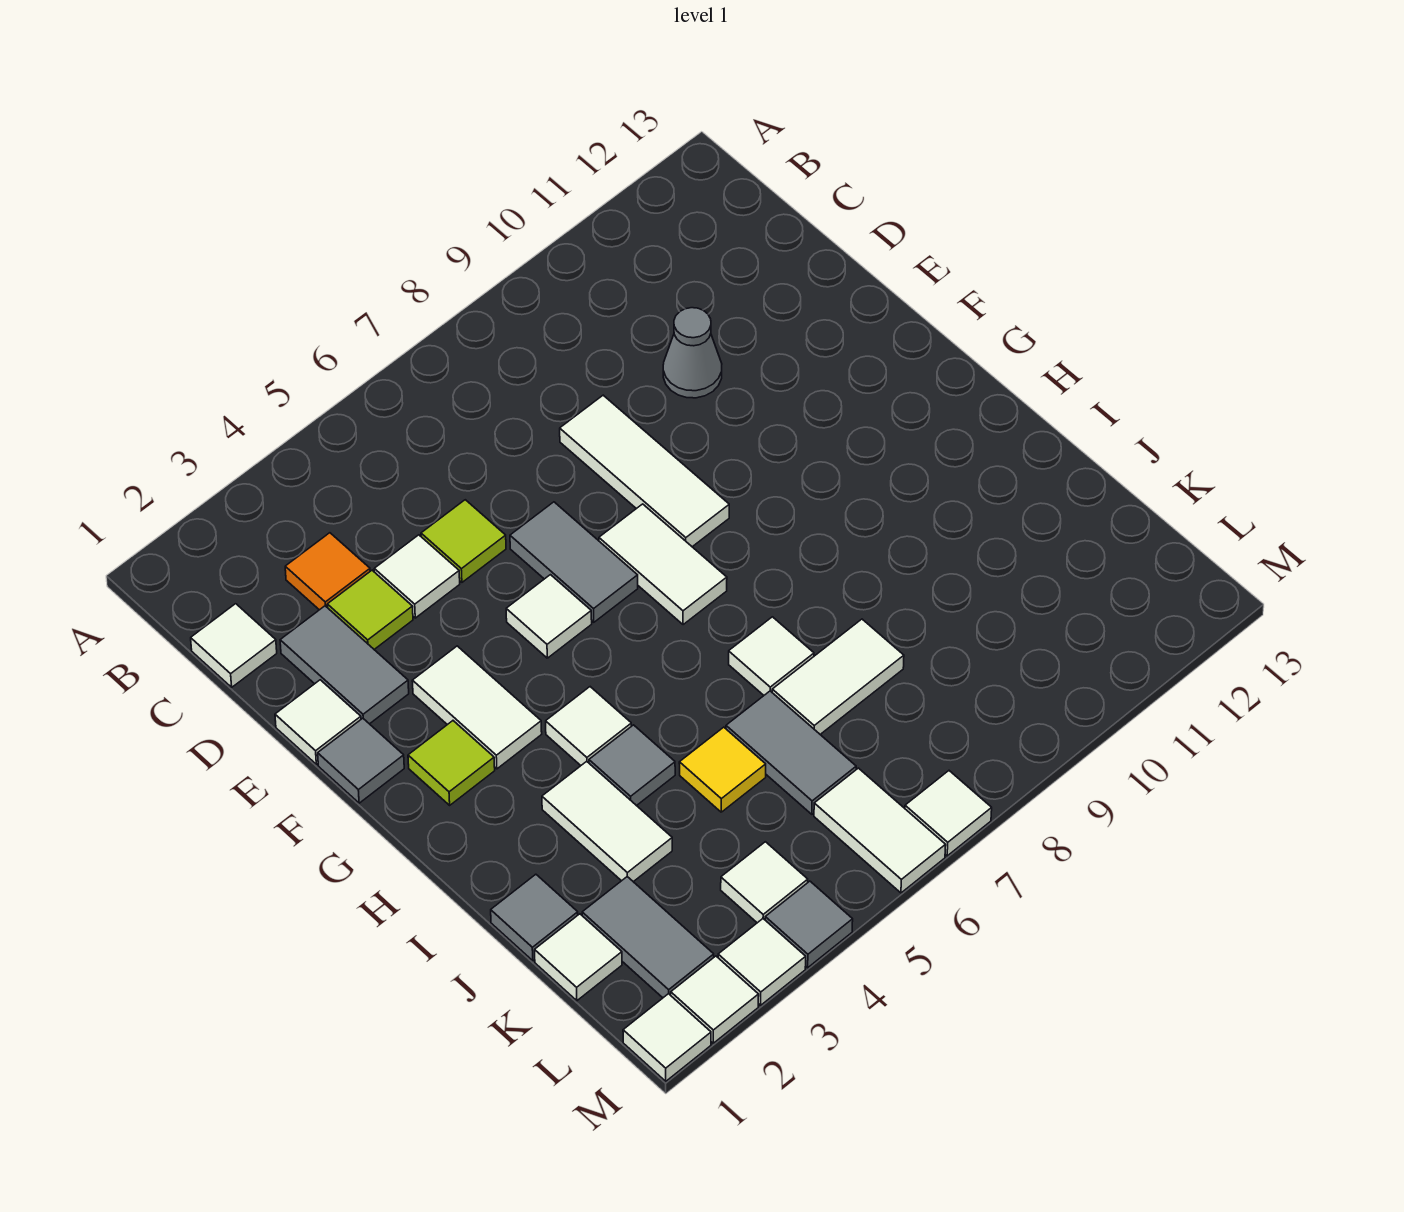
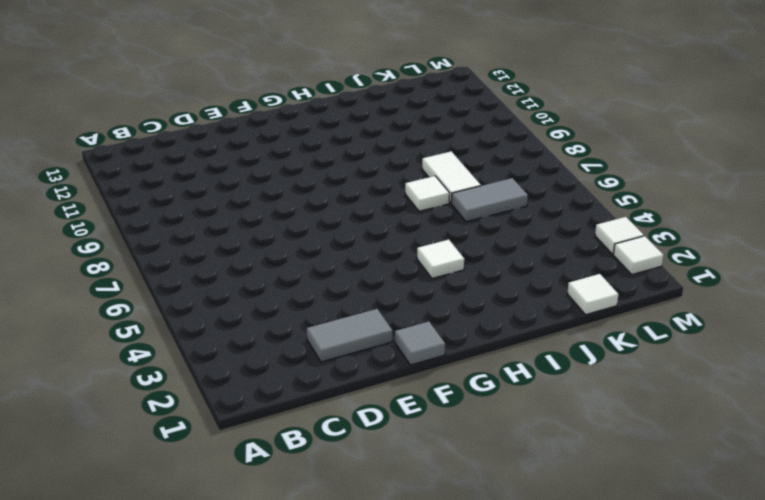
none -> white tile C1 level 1
none -> orange tile C3 level 1
none -> lime tile D3 level 1
none -> white tile D4 level 1

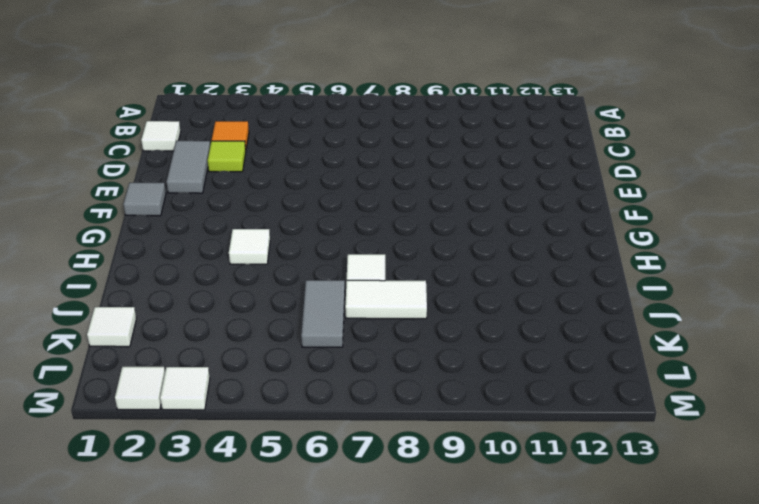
none -> white tile D4 level 1
none -> lime tile D5 level 1
none -> white tile D8:F8 level 1
none -> grey cone D10 level 1

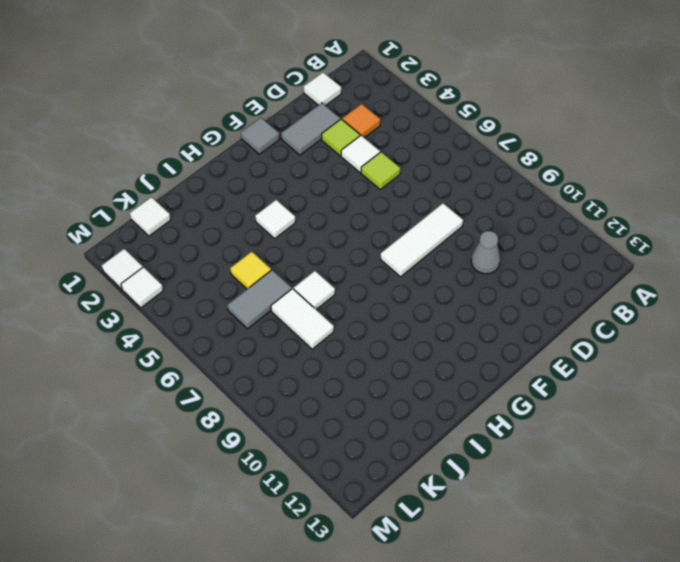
none -> white tile E1 level 1
none -> grey tile E6:F6 level 1
none -> white tile F3:G3 level 1
none -> white tile F5 level 1

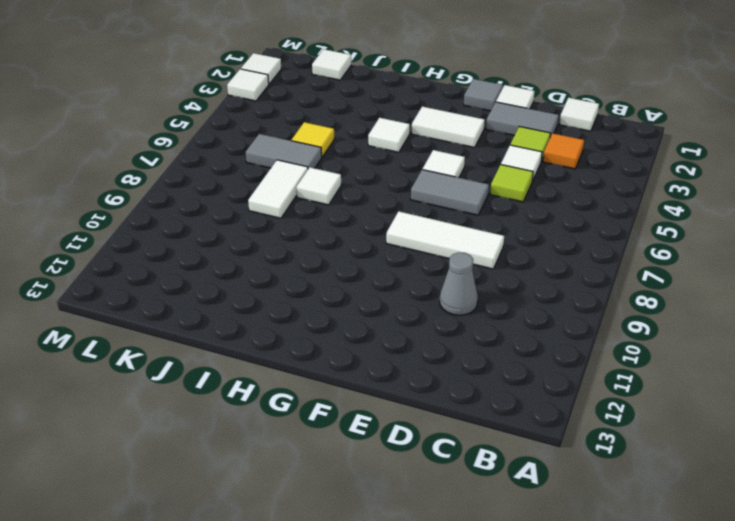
none -> white tile F7:G7 level 1
none -> lime tile G2 level 1
none -> white tile I3:J3 level 1
none -> grey tile I4 level 1

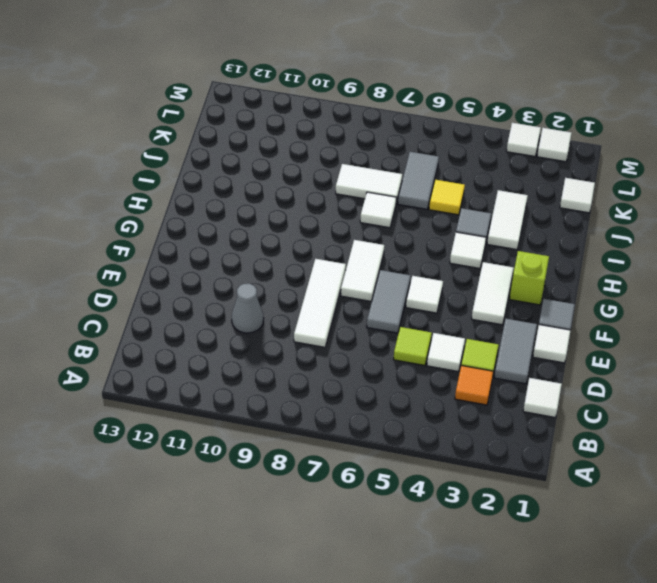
lime brick G2 level 1 -> lime tile G2 level 1
none -> grey tile J1 level 1
none -> grey tile K2:L2 level 1
none -> white tile L4 level 1
none -> white tile L6:M6 level 1

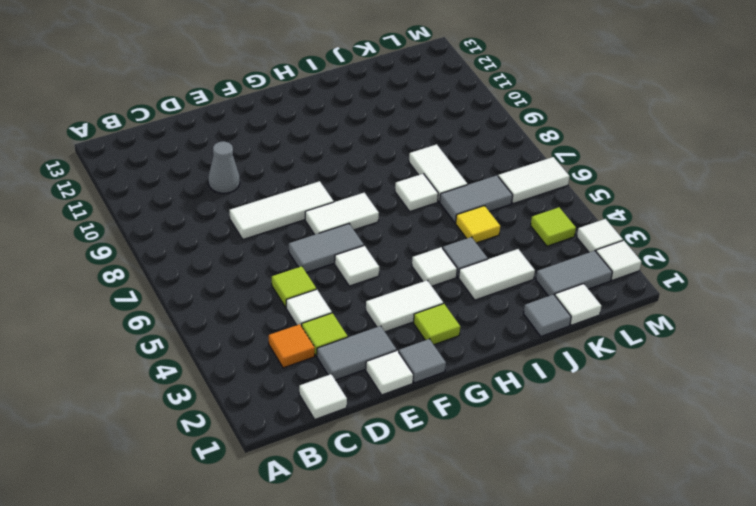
lime tile L4 level 1 -> white tile L4 level 1
none -> white tile M1 level 1
none -> grey tile M4 level 1
none -> white tile M7 level 1

